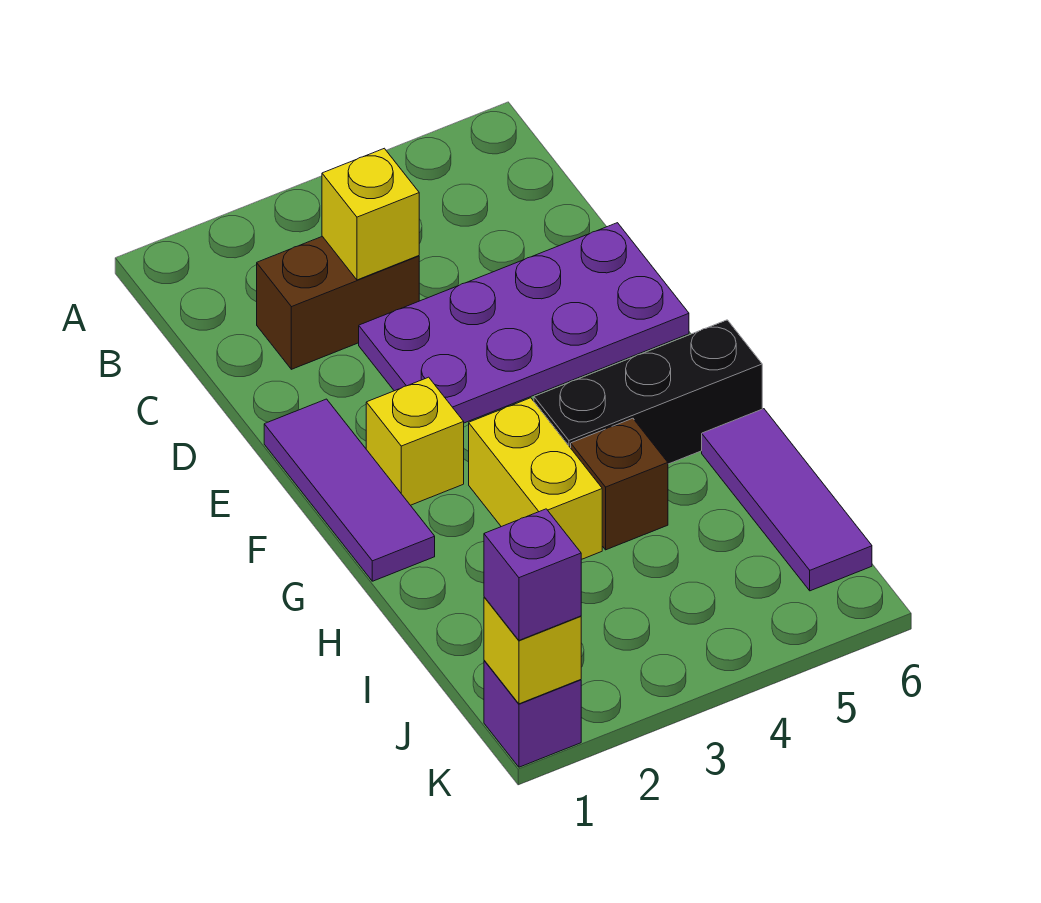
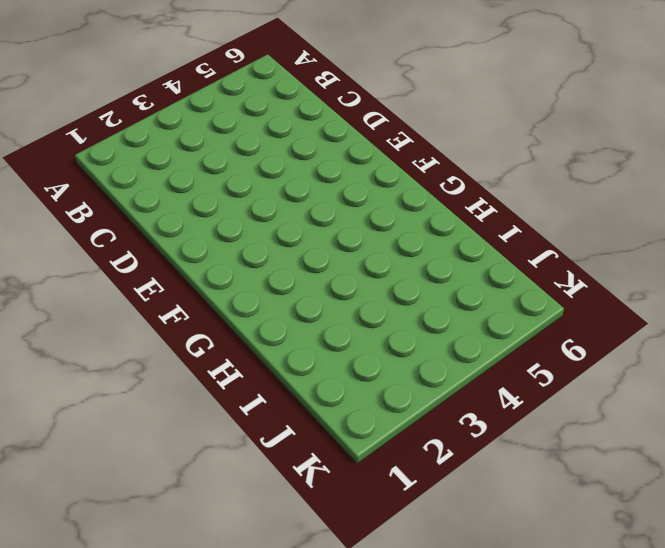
none -> brown brick C2:C3 level 1
none -> purple plate D3:E6 level 1
none -> purple tile E1:G1 level 1

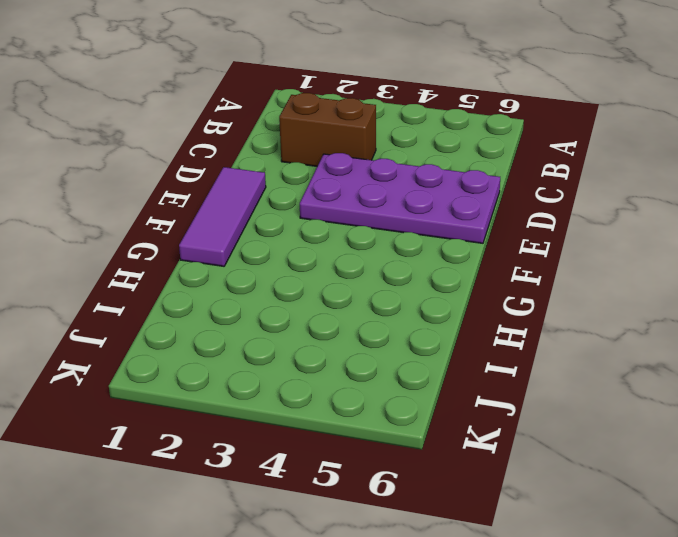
none -> yellow brick F2 level 1
none -> yellow brick G3:H3 level 1
none -> black brick G4:G6 level 1

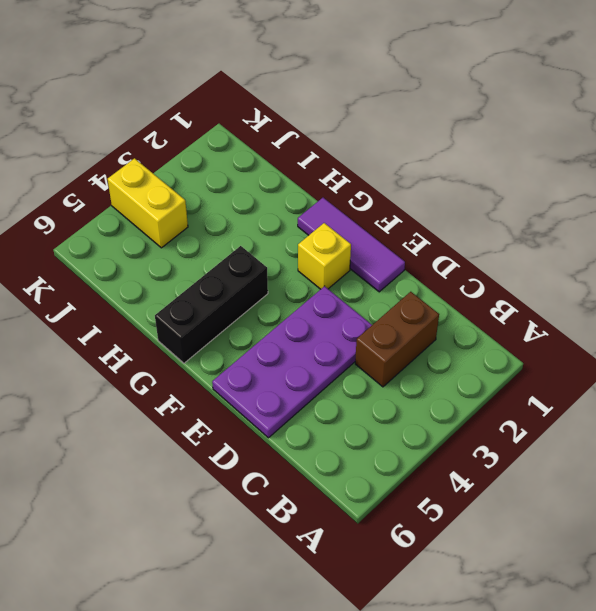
yellow brick J4:K4 level 1 -> yellow brick G3:H3 level 1
none -> brown brick H4 level 1
none -> purple tile H6:J6 level 1
none -> purple brick K1 level 1

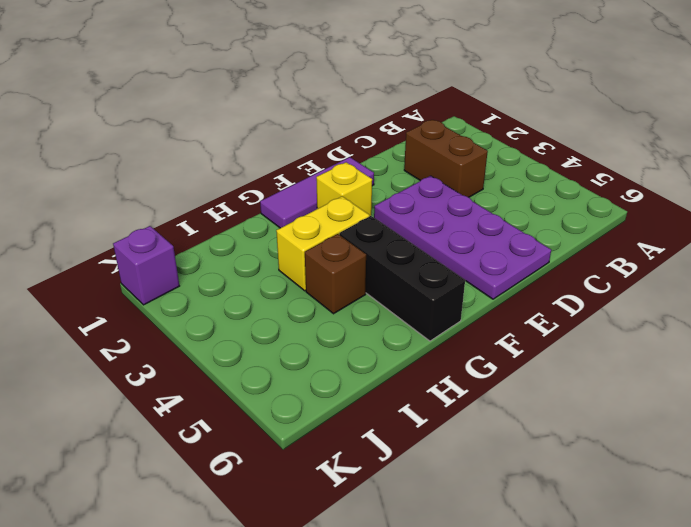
none -> purple tile H6:J6 level 1
none -> yellow brick C3 level 2
none -> yellow brick K1 level 2

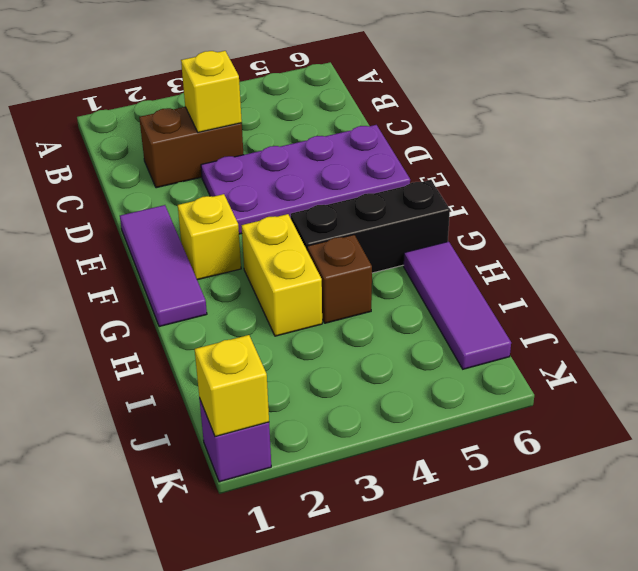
none -> purple brick K1 level 3

